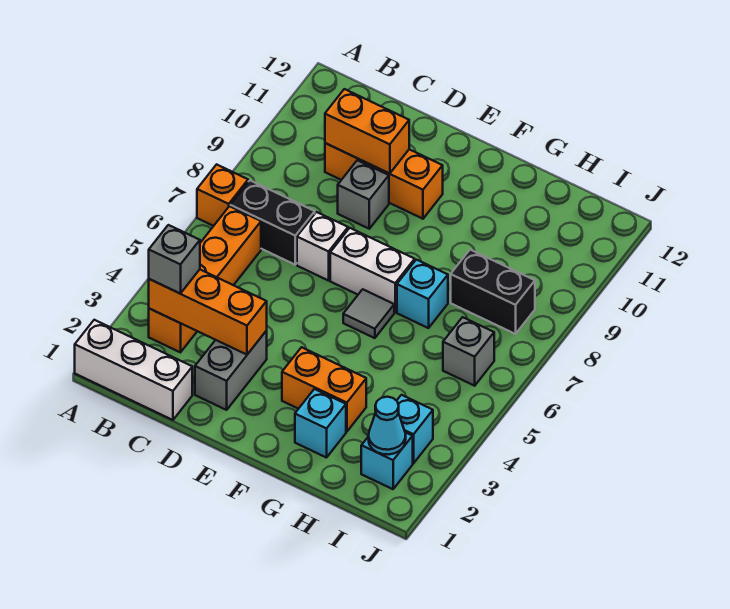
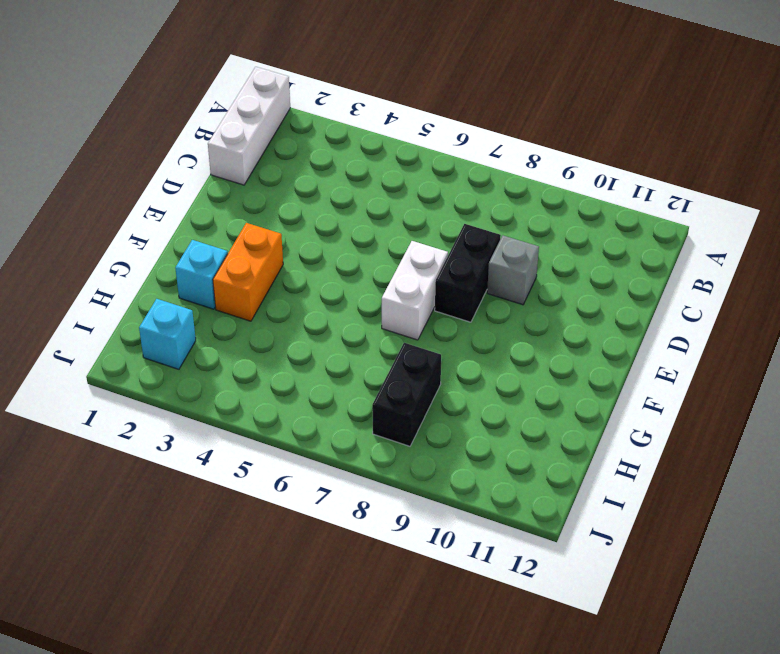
black brick D8:E8 level 1 -> black brick B7:C7 level 1
none -> orange brick A7 level 1
none -> orange brick B3:B6 level 1
none -> orange brick C10:E10 level 1

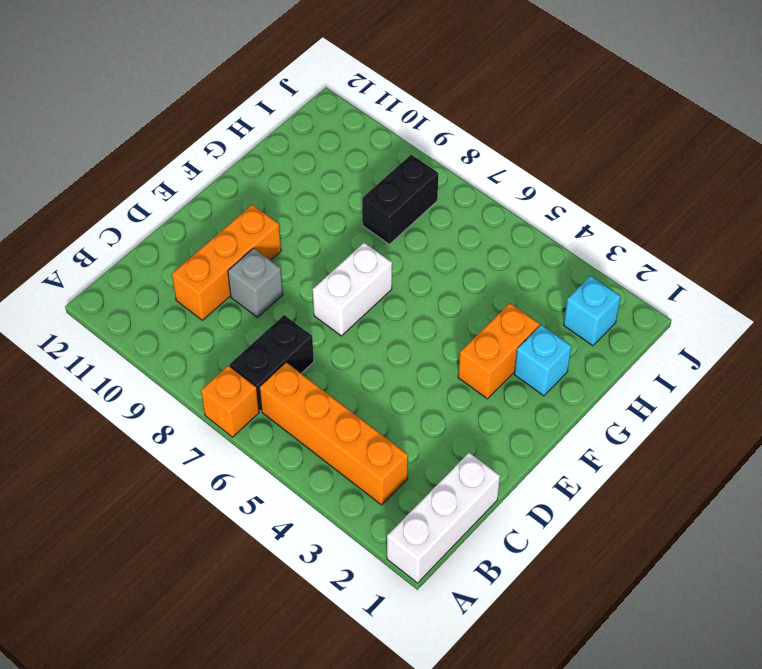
none -> grey brick D2:D3 level 1
none -> white brick D7 level 1
none -> grey tile F6 level 1

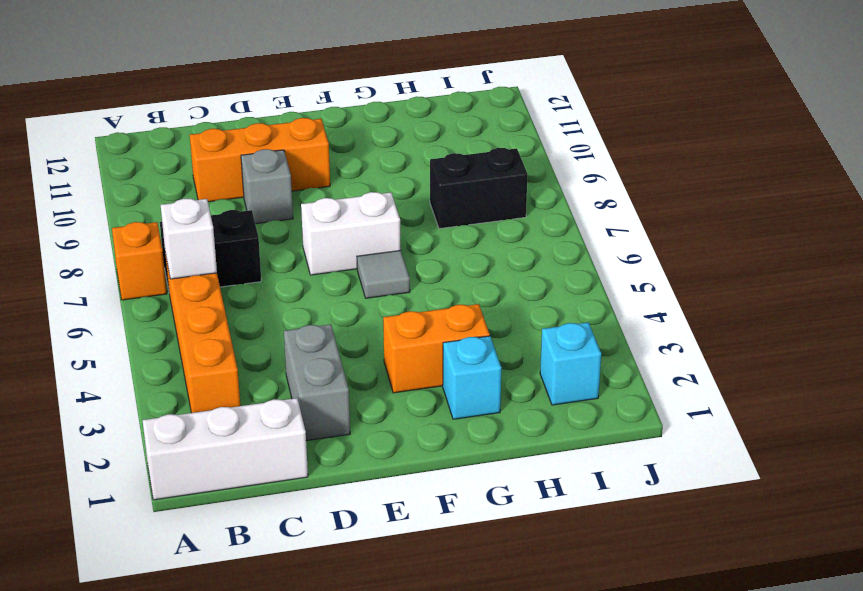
white brick B6 level 2 -> white brick D7 level 1
none -> cyan brick G7 level 1
none -> cyan brick I3 level 1
none -> grey brick I6 level 1

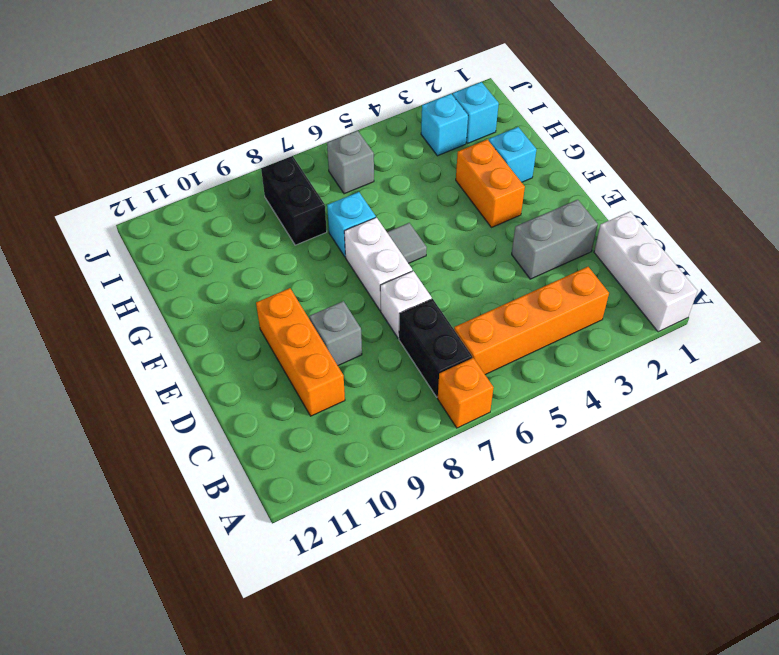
none -> orange brick B3:D3 level 2
none -> orange brick C10:D10 level 2
none -> cyan cone I2 level 2

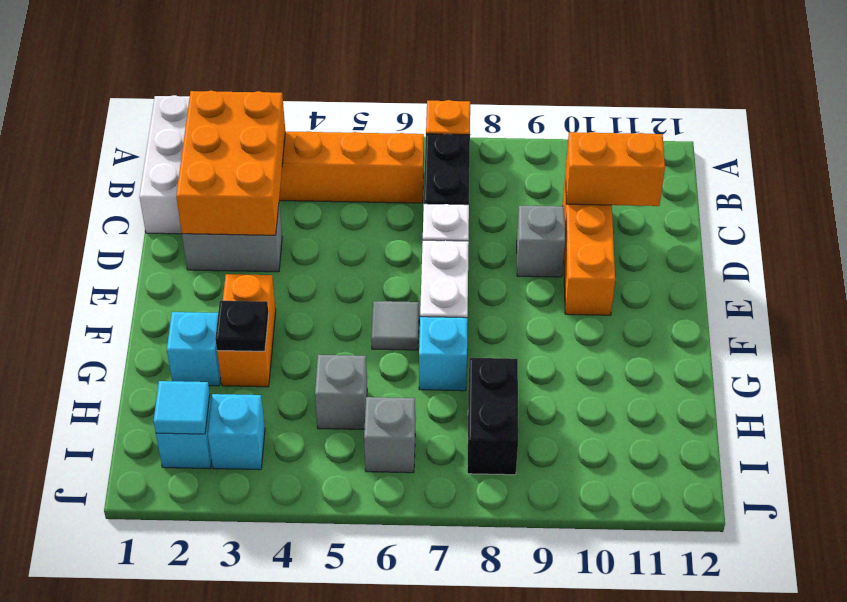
orange brick B2:D3 level 2 -> orange brick B3:D3 level 2
orange brick C10:C11 level 2 -> orange brick C10:D10 level 2
black plate G3 level 2 -> none
grey brick H5 level 1 -> grey brick B3 level 3
cyan tile I2 level 2 -> cyan cone I2 level 2

